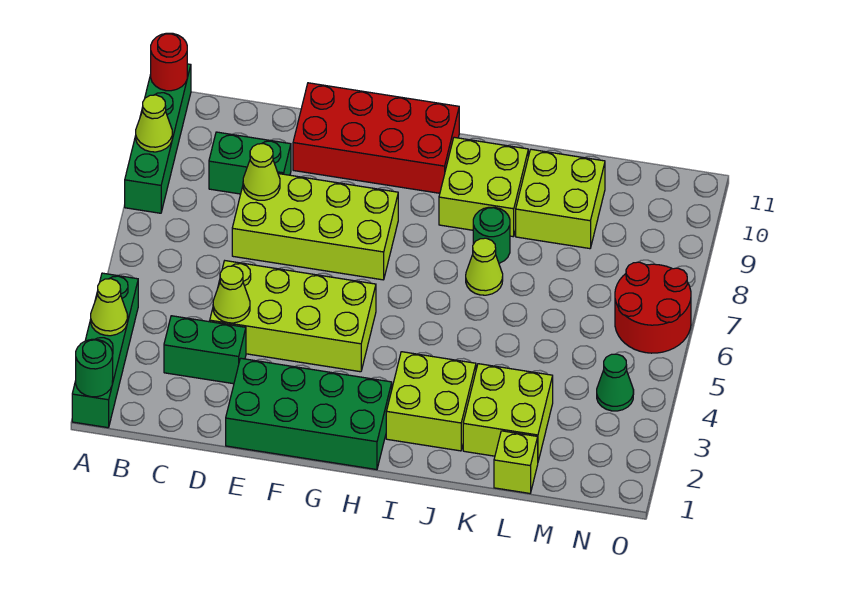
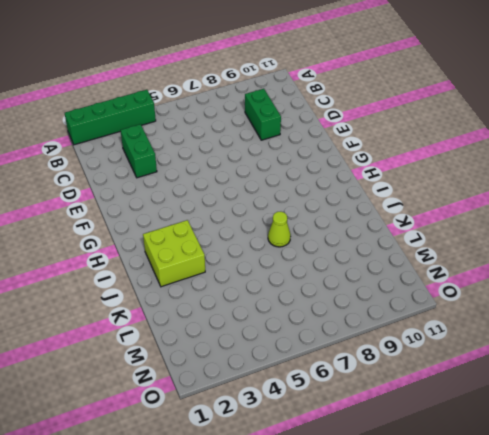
none -> green brick A8:A11 level 1
none -> lime brick D4:G5 level 1
none -> lime brick D7:G8 level 1

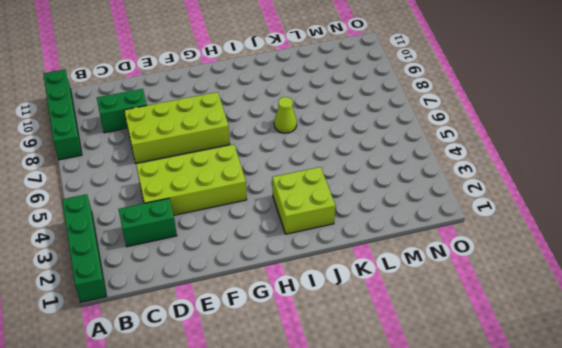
none -> green brick E1:H2 level 1
none -> red brick E10:H11 level 1
none -> lime brick I9:J10 level 1

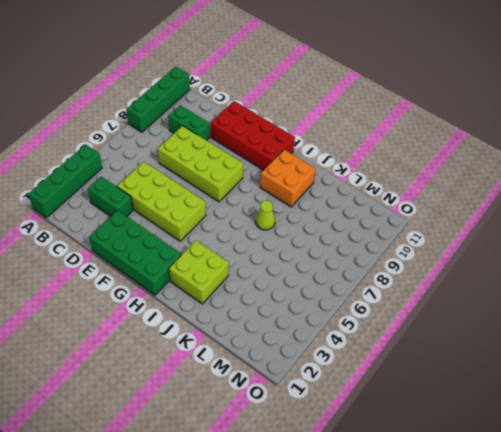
orange brick I9:J10 level 1 -> lime brick I9:J10 level 1
none -> green round brick J8 level 1
none -> lime brick K2:L3 level 1
none -> lime brick K9:L10 level 1

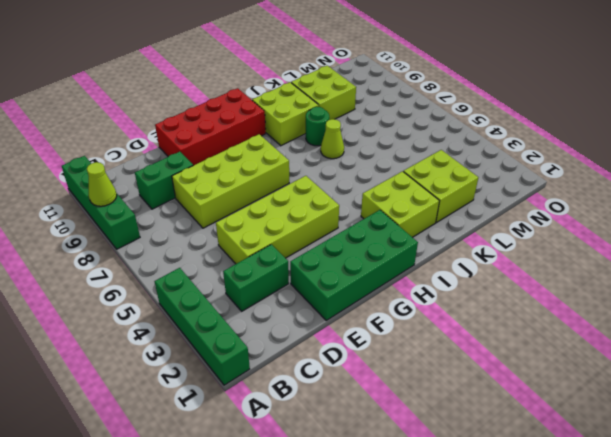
none -> lime brick L1 level 1
none -> green cone N4 level 1
none -> red round brick N6:O7 level 1

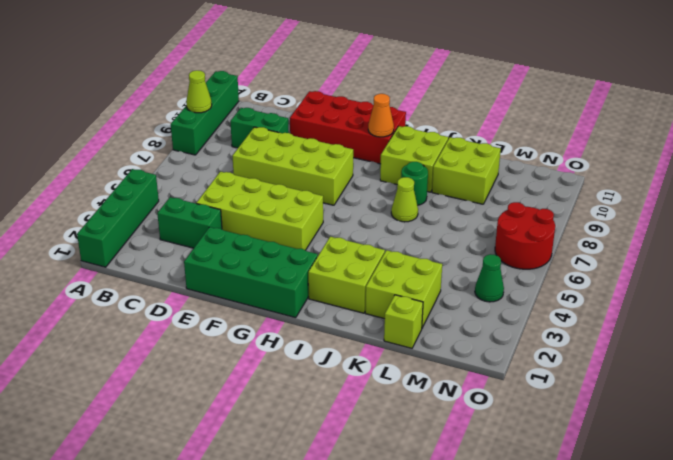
orange cone H10 level 2 -> none
none -> green round brick A1 level 2
none -> lime cone A3 level 2
none -> red round brick A11 level 2

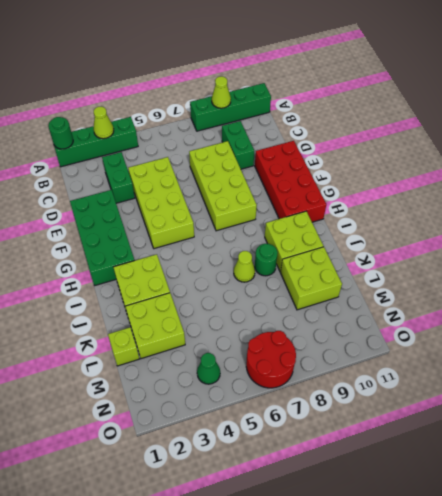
none -> red round brick A11 level 2
none -> lime cone D4 level 2
none -> lime cone D8 level 2

